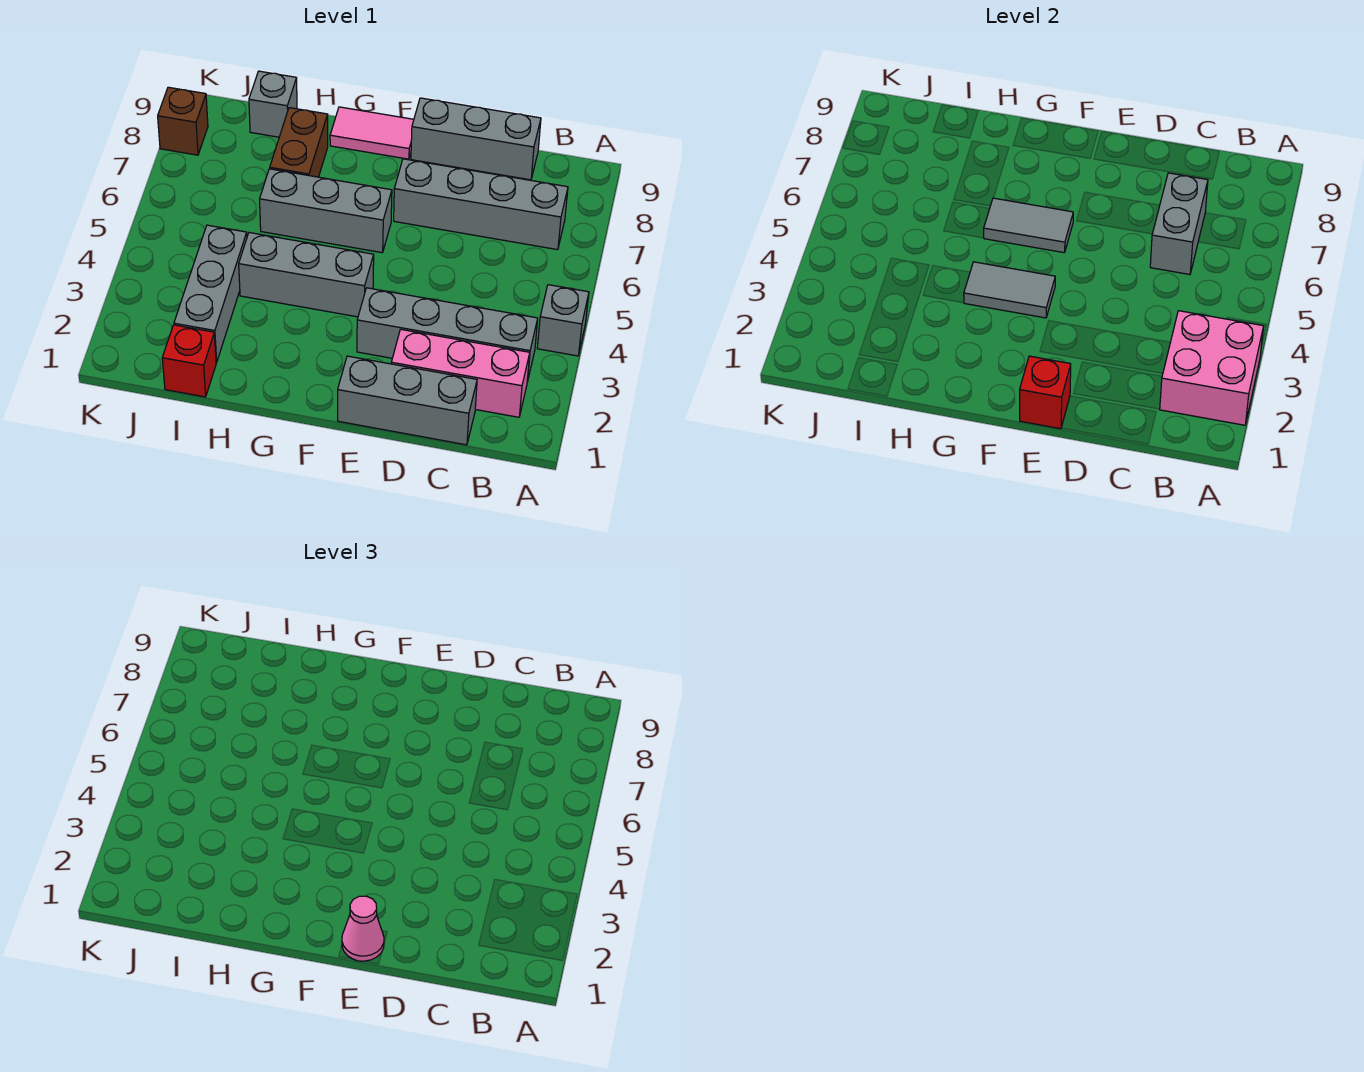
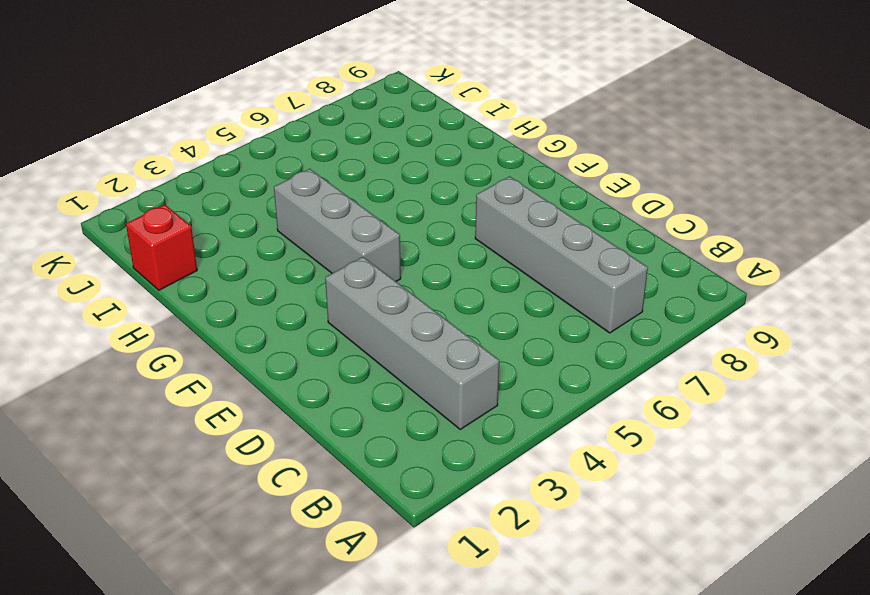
none -> grey brick A4 level 1
none -> pink brick B2:D2 level 1
none -> grey brick C1:E1 level 1

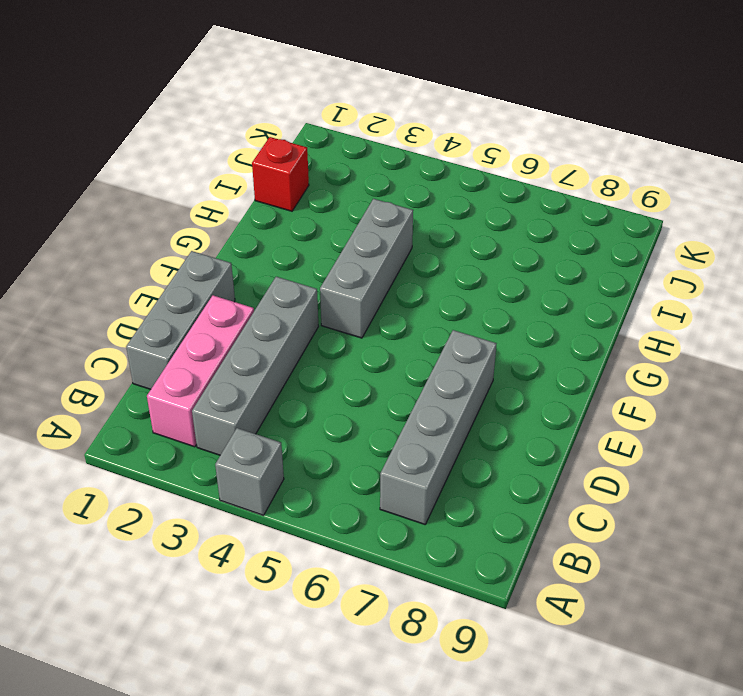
none -> grey brick C9:E9 level 1
none -> grey brick F6:H6 level 1
none -> pink tile F9:G9 level 1

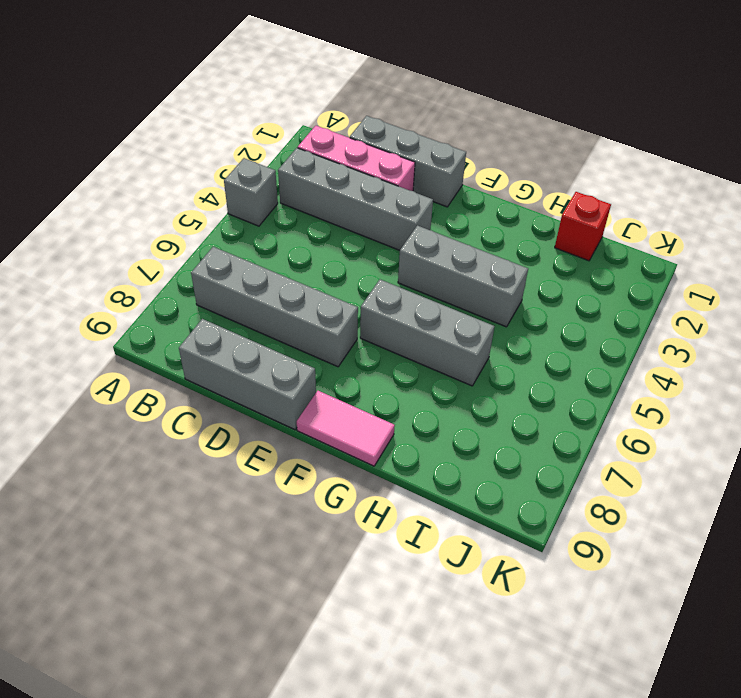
none -> brown brick H7:H8 level 1
none -> grey brick I2:I4 level 1
none -> grey brick I9 level 1

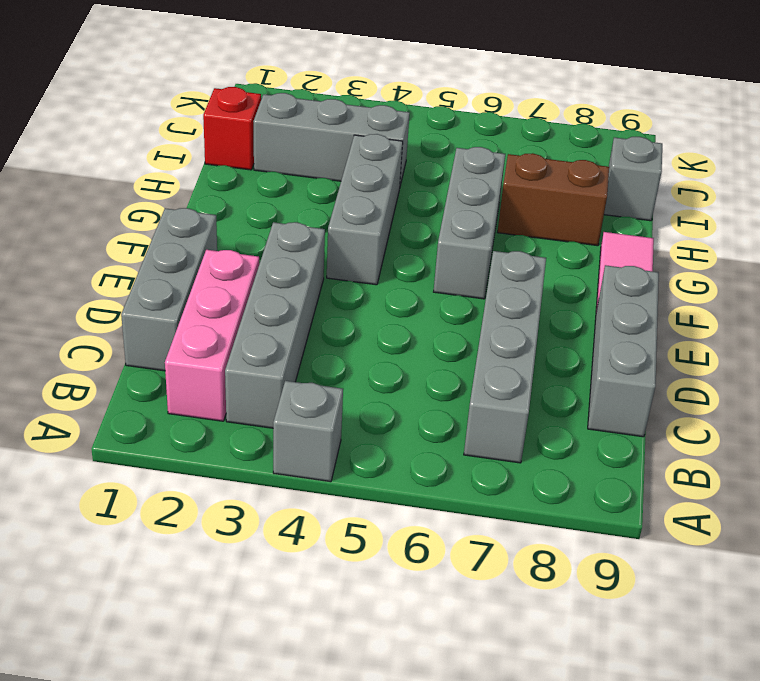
none -> brown brick K8 level 1
none -> pink brick A2:B3 level 2
none -> grey brick C6:C7 level 2

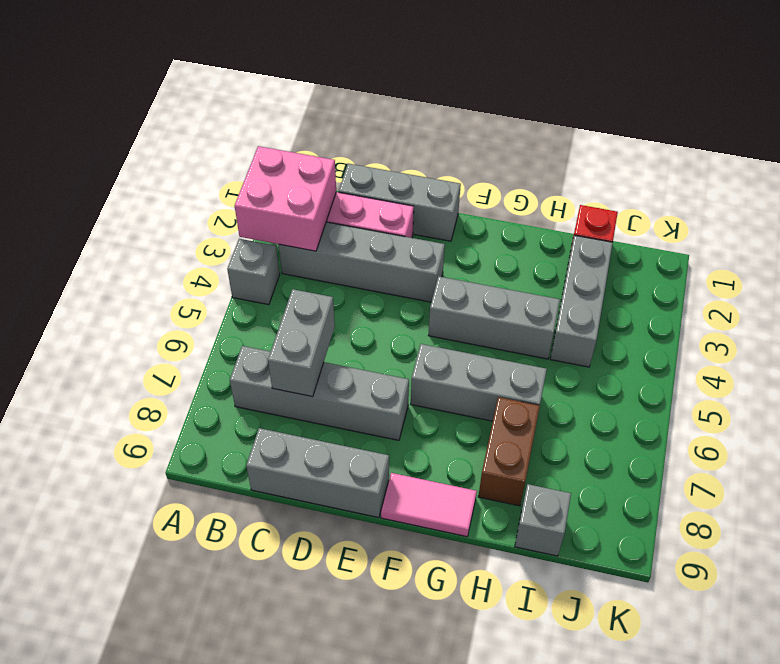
none -> brown brick K8 level 1
none -> red brick E1 level 2
none -> grey tile F4:G4 level 2

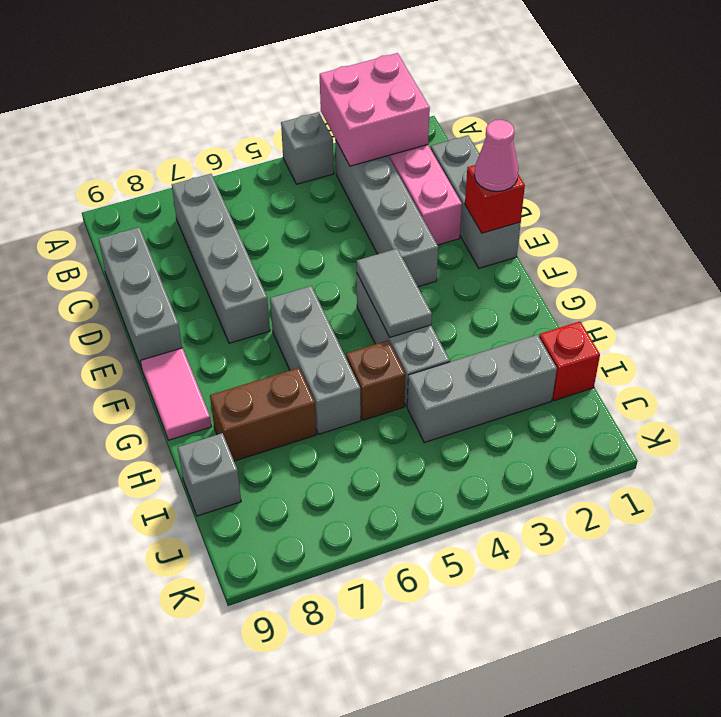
brown brick H5 level 1 -> brown brick K8 level 1
none -> grey brick C6:C7 level 2
none -> grey tile F6:G6 level 2

